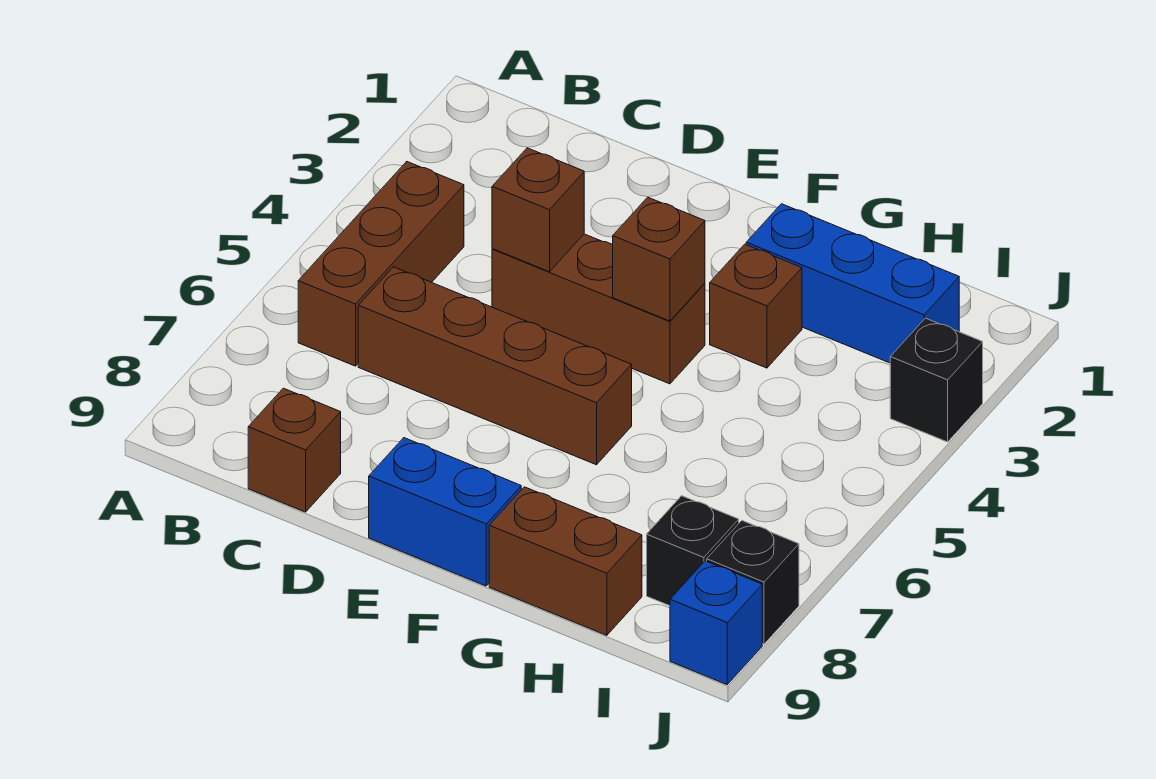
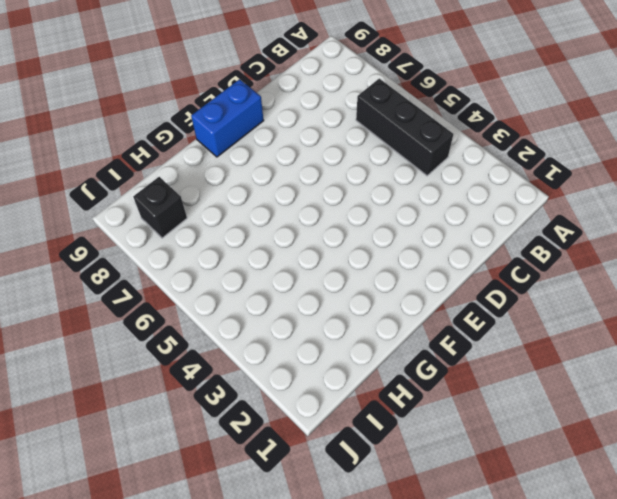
black brick B4:B6 level 1 -> brown brick B4:B6 level 1
none -> brown brick C6:F6 level 1
none -> brown brick C9 level 1
none -> brown brick D4:F4 level 1

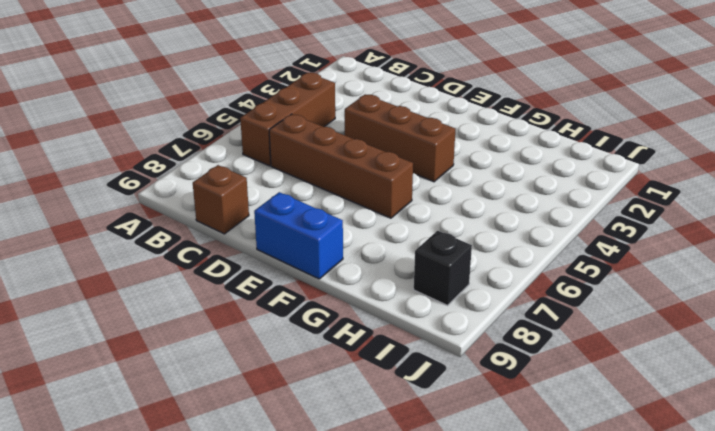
none -> blue brick G2:I2 level 1
none -> brown brick G3 level 1
none -> brown brick G9:H9 level 1

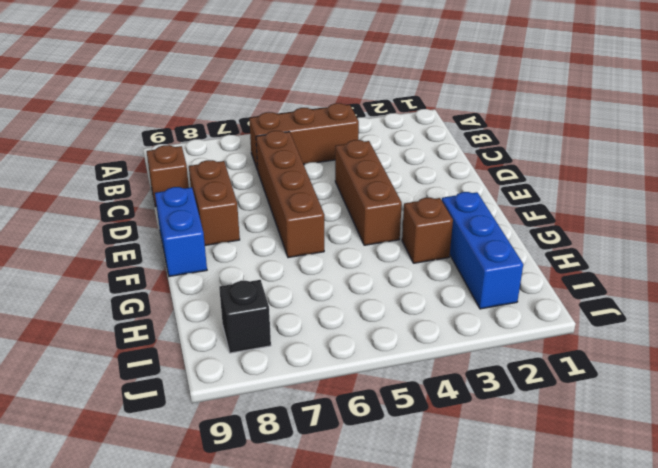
brown brick D8:E8 level 1 -> brown brick G9:H9 level 1
none -> black brick J3 level 1
none -> black brick J8 level 1
none -> blue brick J9 level 1

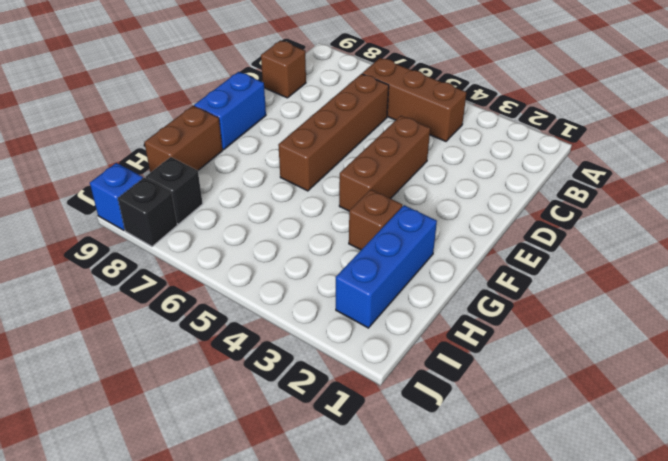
none -> black brick J3 level 1
none -> brown brick D4 level 2
none -> brown brick F4 level 2

